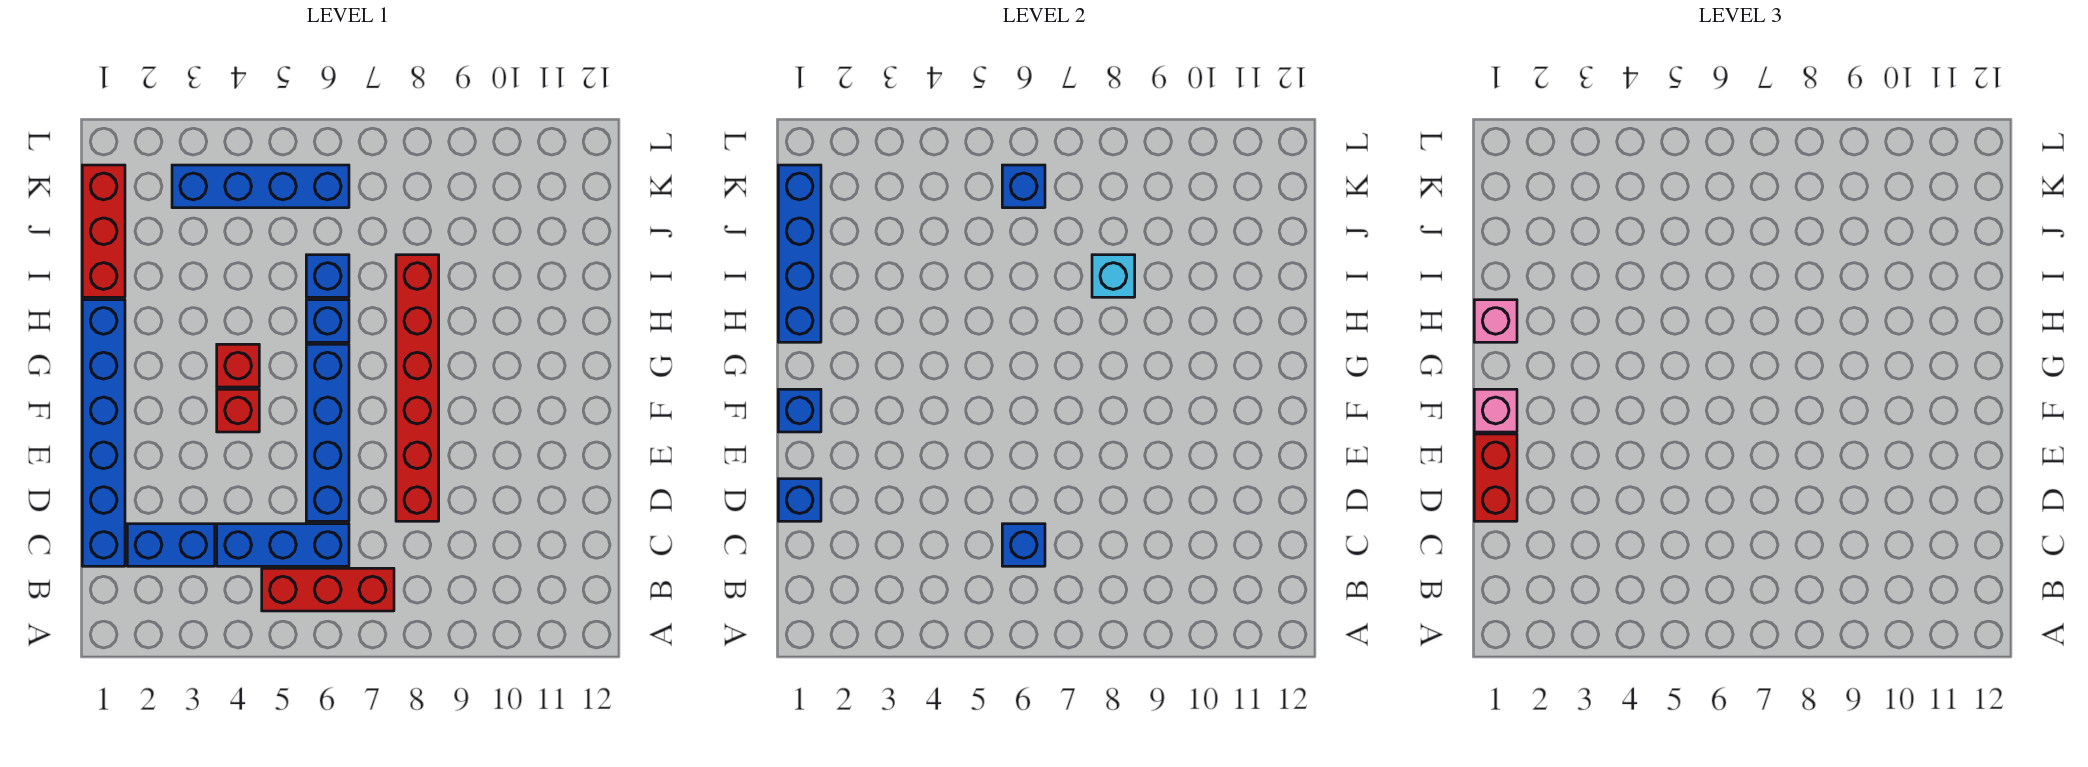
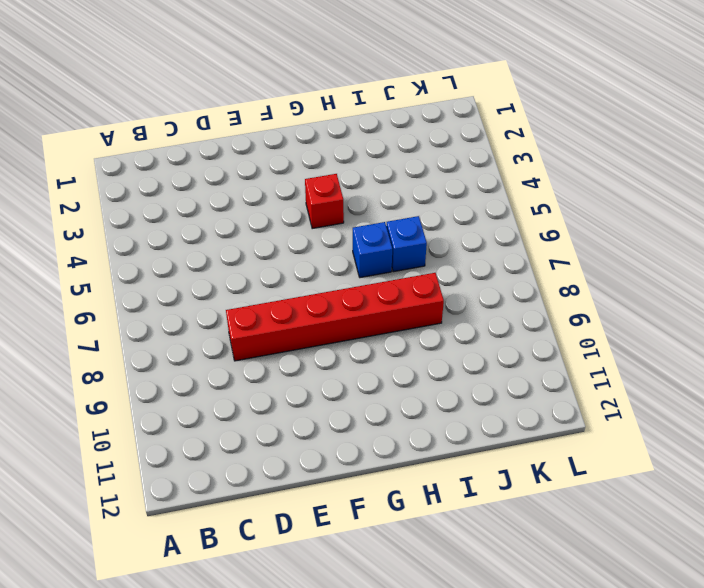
none -> red brick B5:B7 level 1
none -> blue brick C1:H1 level 1
none -> blue brick C2:C3 level 1

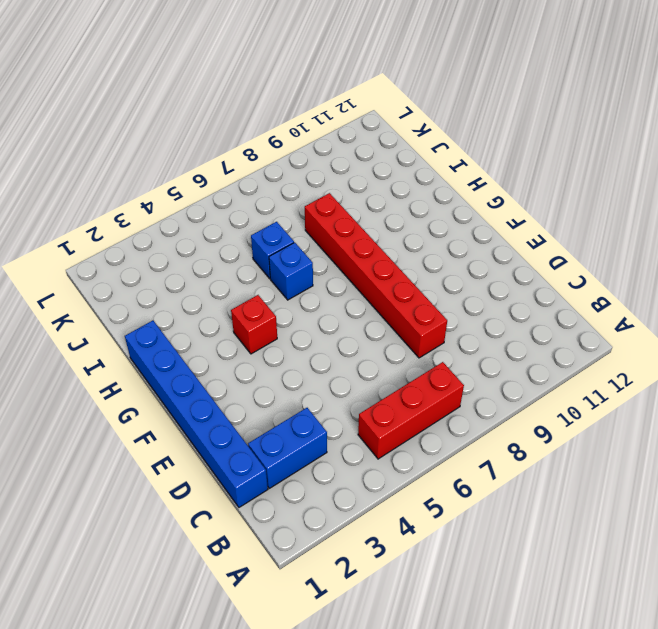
none -> blue brick C4:C6 level 1
none -> blue brick D6:G6 level 1
none -> red brick F4 level 1

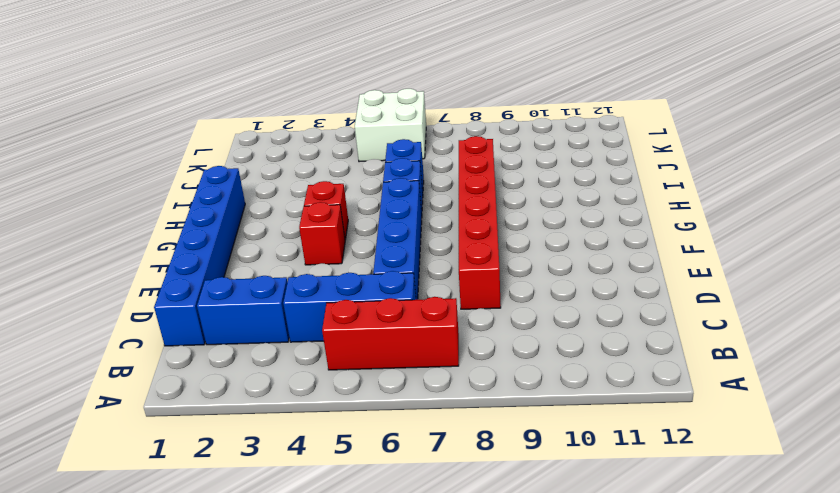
white brick K5:L6 level 1 -> blue brick K3:K6 level 1
none -> red brick I1:K1 level 1
none -> blue brick C6 level 2
none -> blue brick D1 level 2

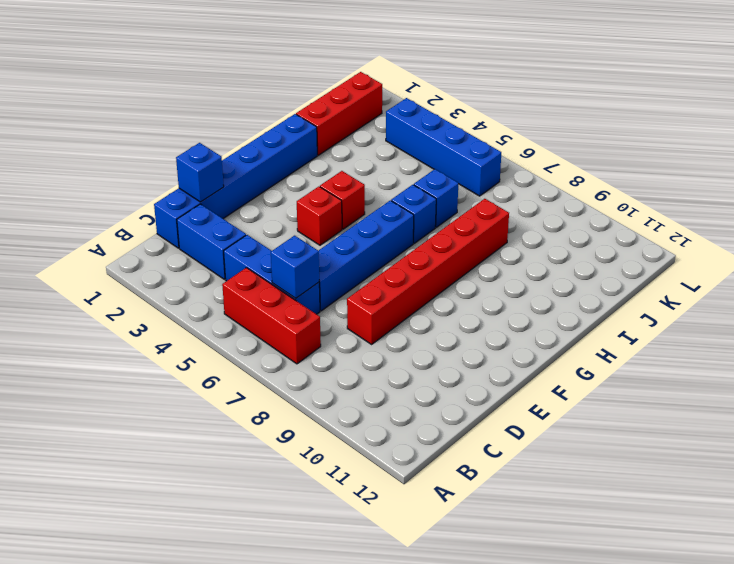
none -> blue brick F1 level 2
none -> blue brick H1:K1 level 2
none -> cyan brick I8 level 2

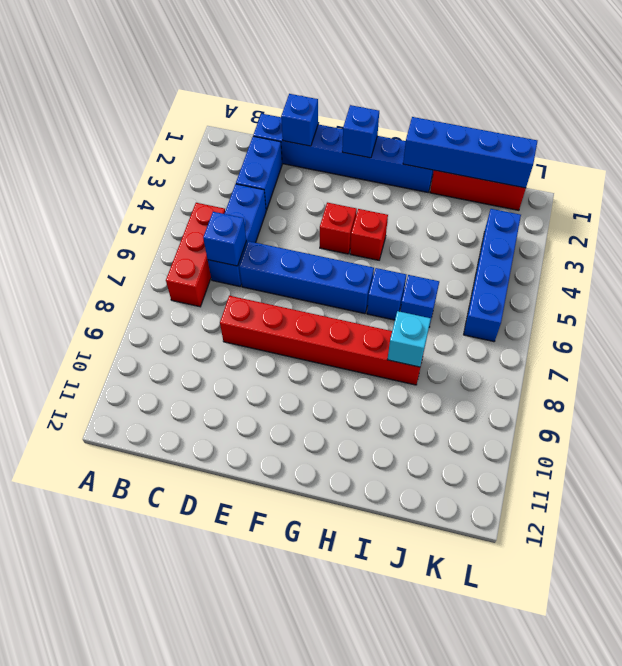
none -> blue brick K6 level 2
none -> red brick D1:E1 level 3
none -> pink brick F1 level 3

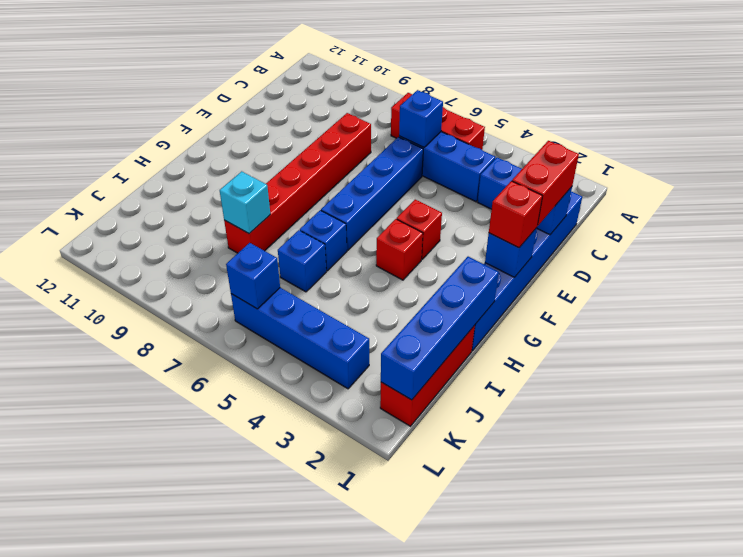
red brick F1 level 3 -> pink brick F1 level 3
none -> pink brick H1 level 3

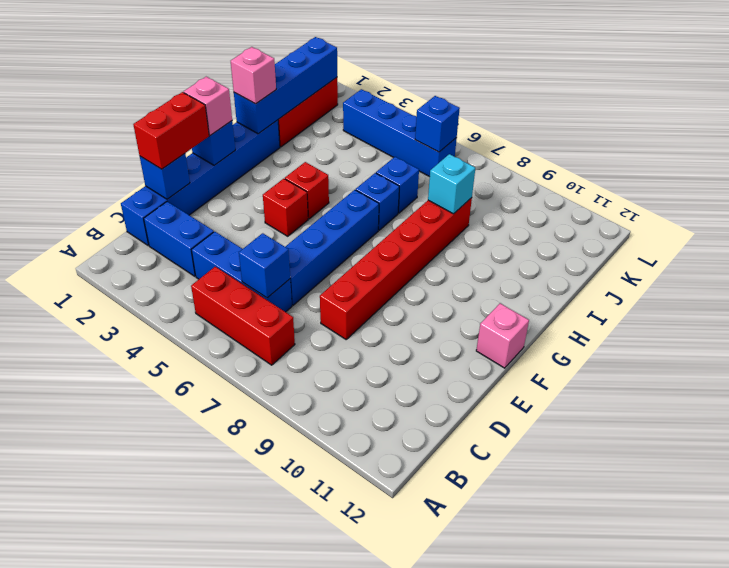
pink brick F12 level 1 -> none

